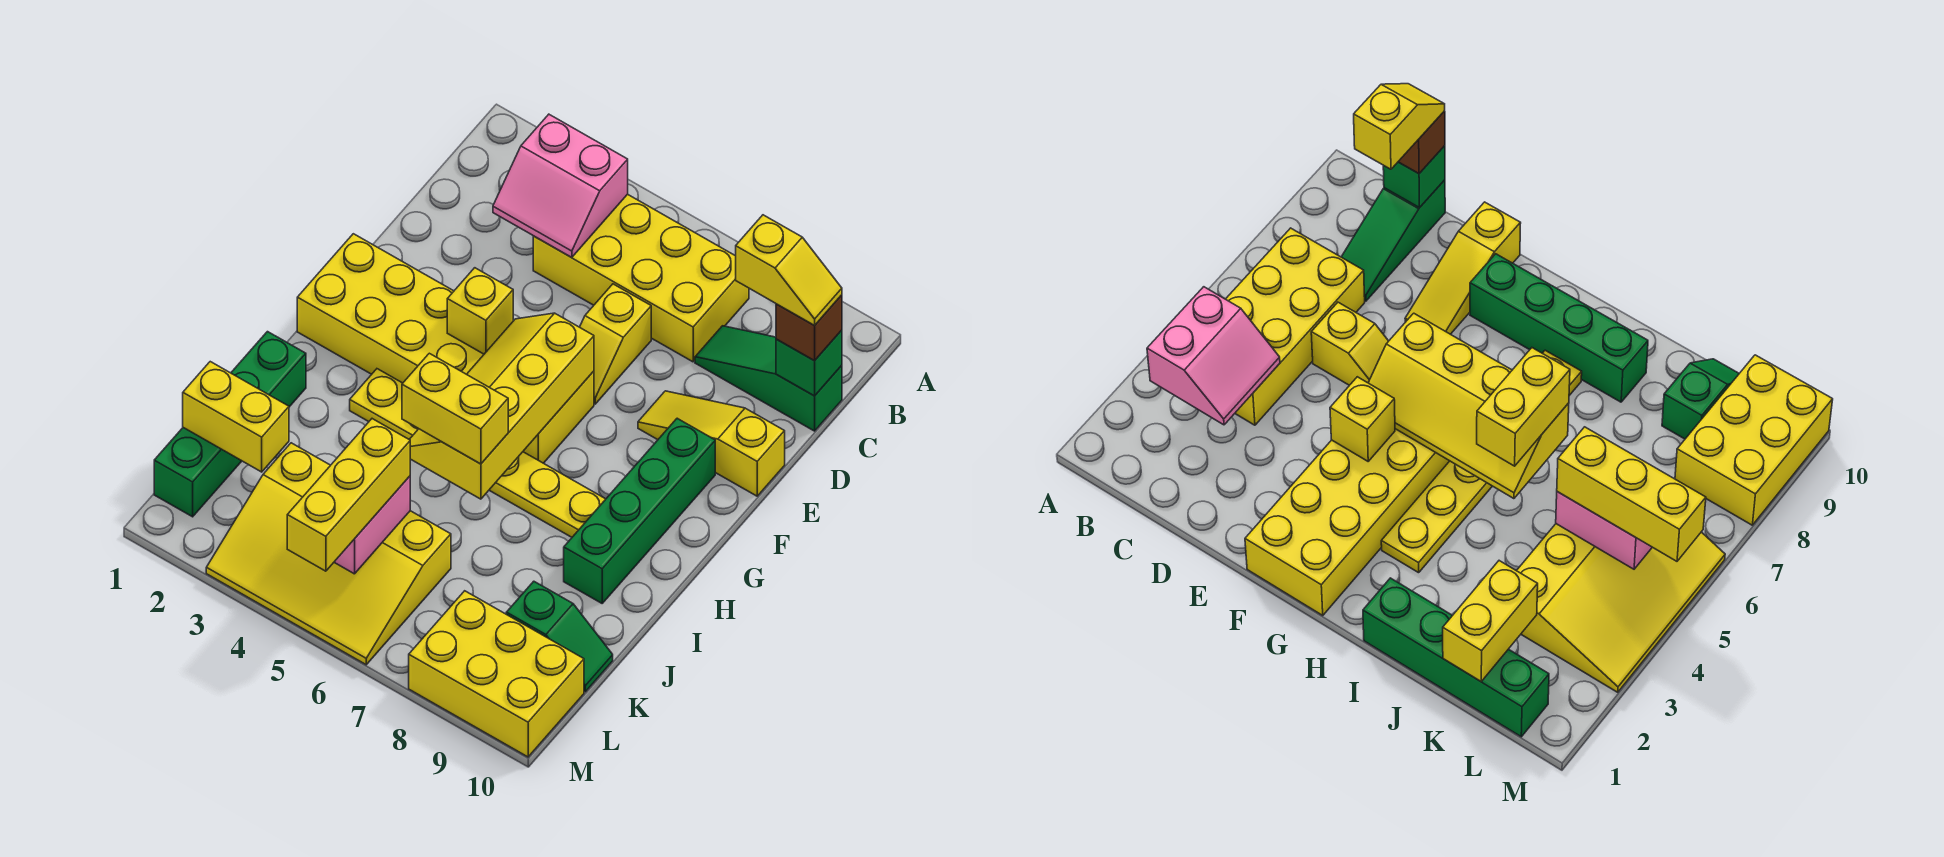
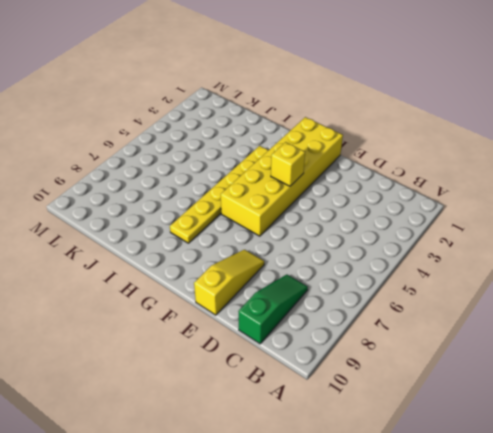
none -> yellow brick B4:C7 level 1
none -> yellow slope D6:E6 level 1 top D
none -> green brick F9:I9 level 1

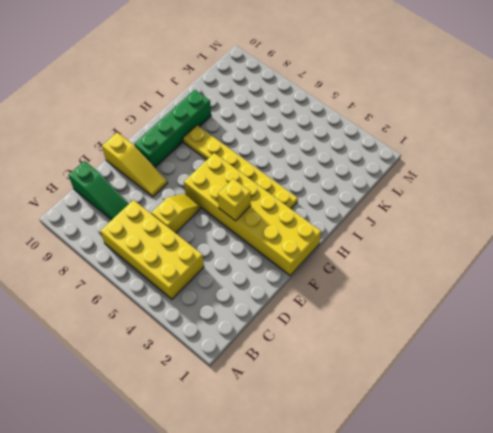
none -> green brick I1:L1 level 1
none -> yellow slope K3:M6 level 1 top K
none -> green slope K9:K10 level 1 top 9

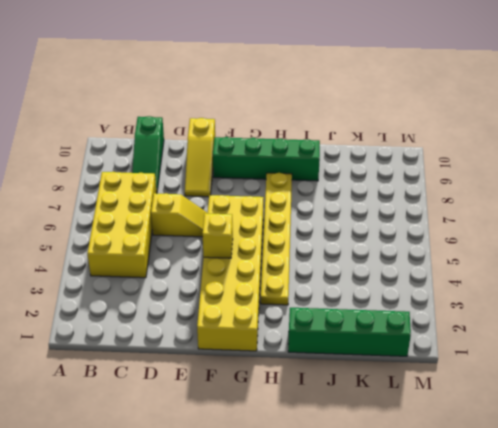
none -> yellow slope K3:M6 level 1 top K
none -> green slope K9:K10 level 1 top 9
none -> yellow brick L8:M10 level 1

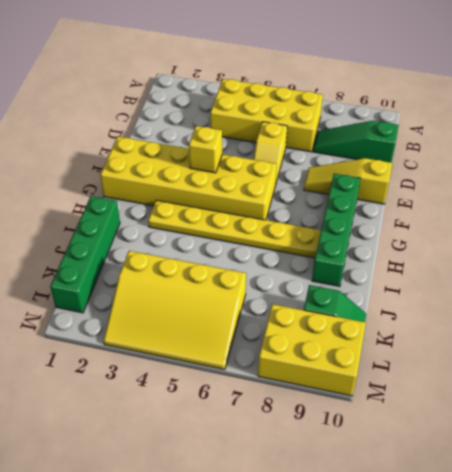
none -> pink slope B3:C4 level 2 top B
none -> green brick C10 level 2
none -> yellow slope F5:I6 level 2 top 6

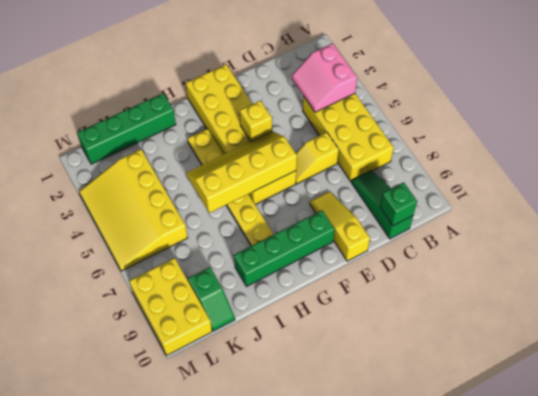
none -> yellow brick K1:K2 level 2
none -> pink brick K5:L5 level 2
none -> brown brick C10 level 3

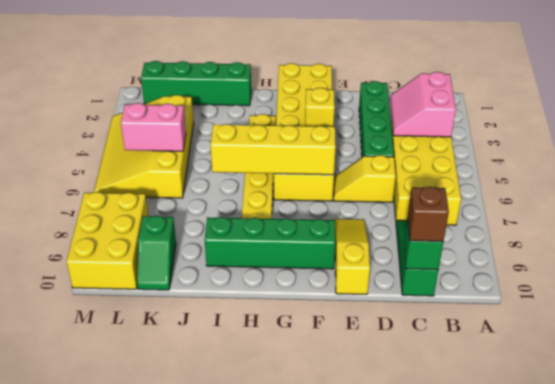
green brick D2:D5 level 1 -> none
none -> yellow brick K1:K2 level 2
none -> yellow brick I5:I6 level 3
none -> yellow brick K5:M5 level 3

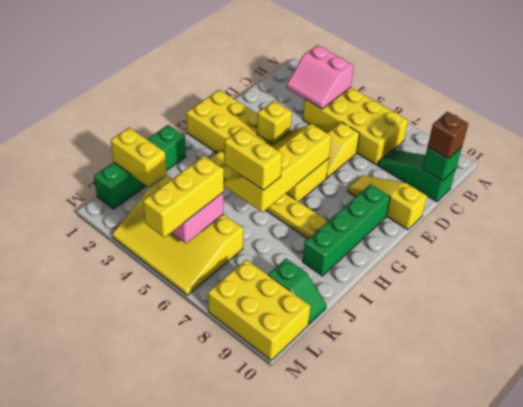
none -> yellow slope C9:C10 level 4 top 9

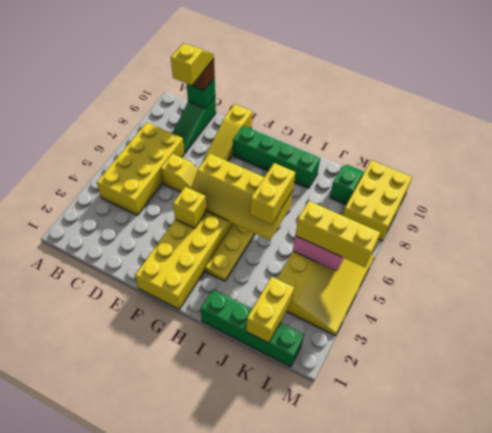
none -> pink slope B3:C4 level 2 top B

